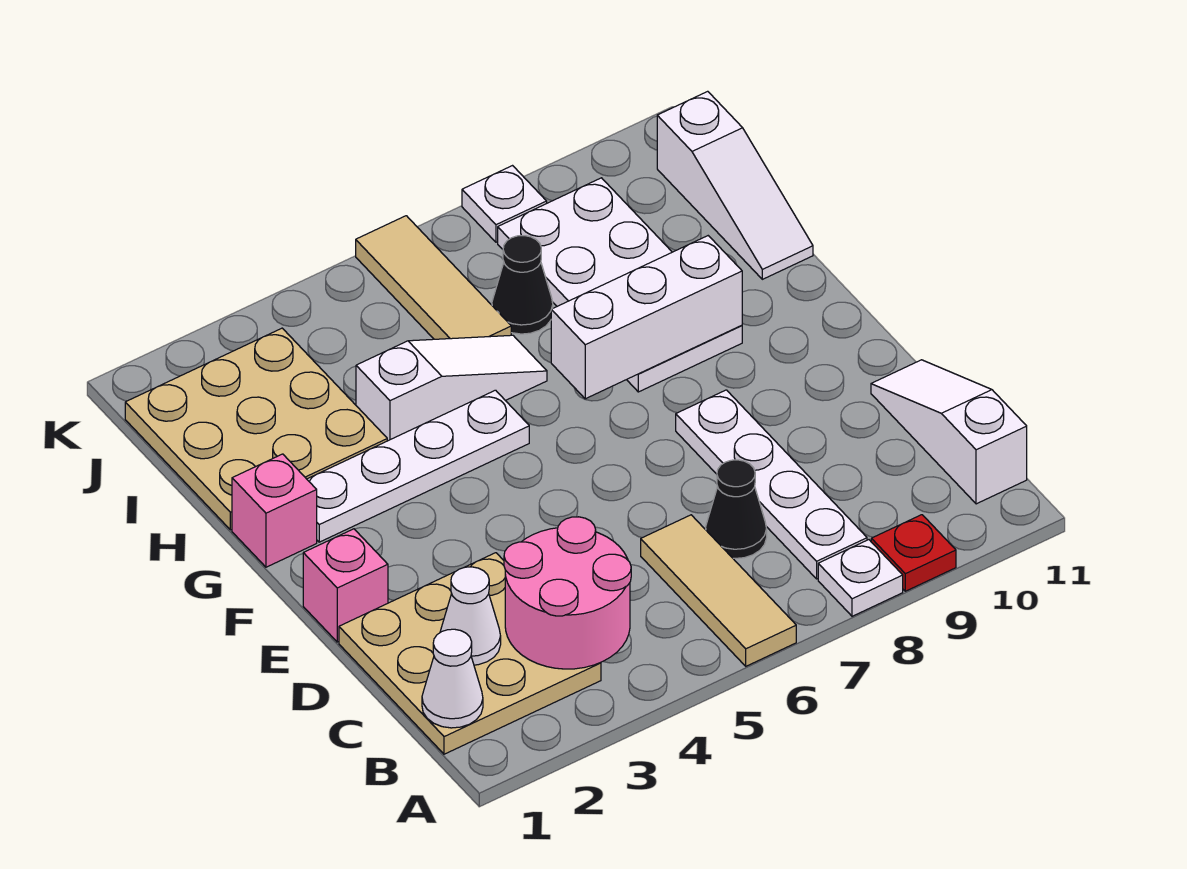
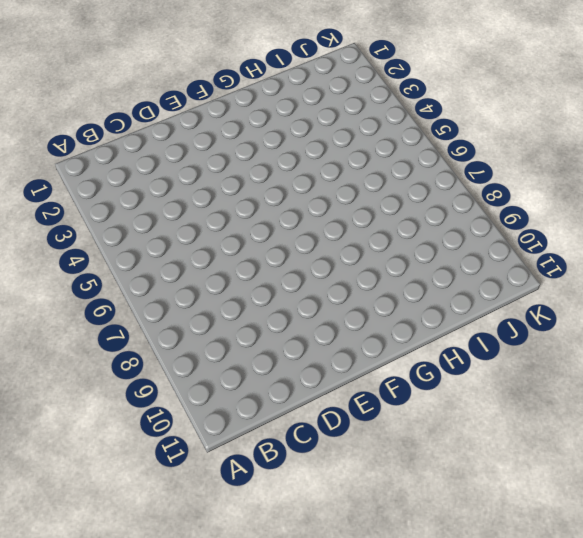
none -> tan tile A6:C6 level 1
none -> white plate A8 level 1
none -> red plate A9 level 1

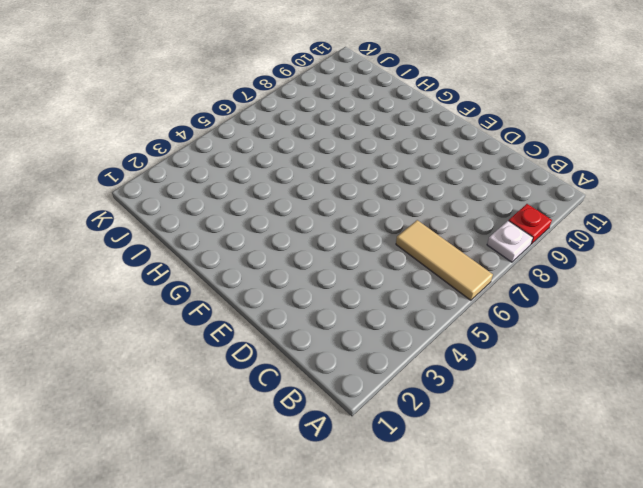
none -> tan plate B1:D3 level 1
none -> white plate B8:E8 level 1
none -> white slope B11:D11 level 1 top B

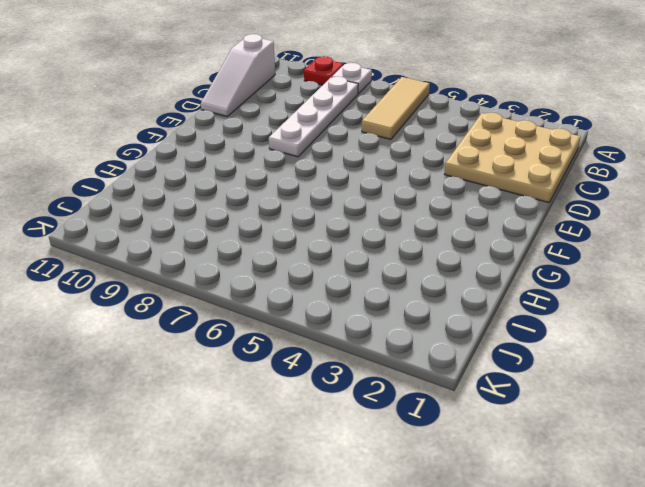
none -> black cone C7 level 1
none -> pink brick E1 level 1
none -> pink brick G1 level 1

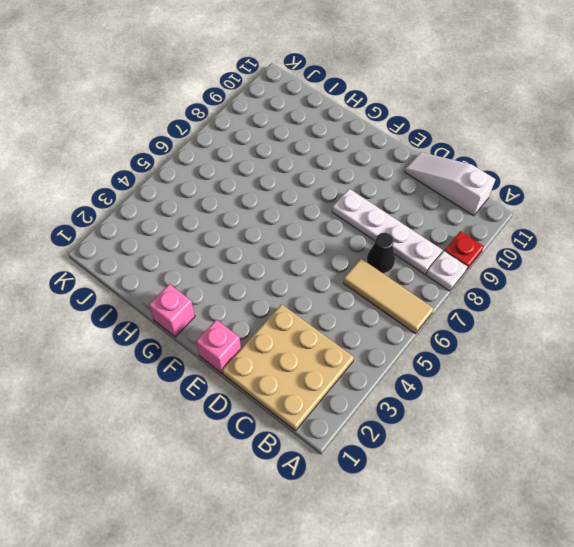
none -> white plate G2:G5 level 1
none -> white plate G8:J9 level 1
none -> tan plate H1:J3 level 1

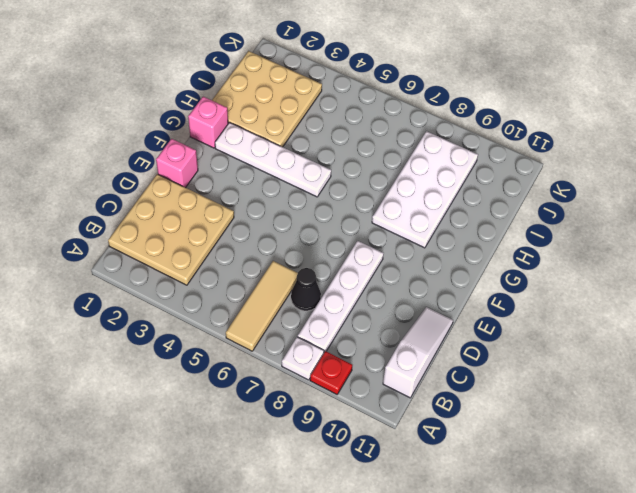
none -> white slope H4:H6 level 1 top 4
none -> white slope H11:J11 level 1 top J
none -> tan tile I6:K6 level 1

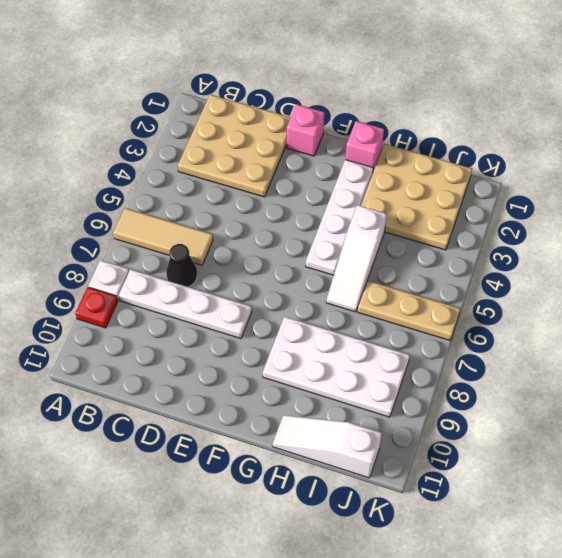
tan plate I6:K6 level 1 -> tan tile I6:K6 level 1
none -> white slope B11:D11 level 1 top B
none -> black cone I7 level 1
none -> white plate K8 level 1

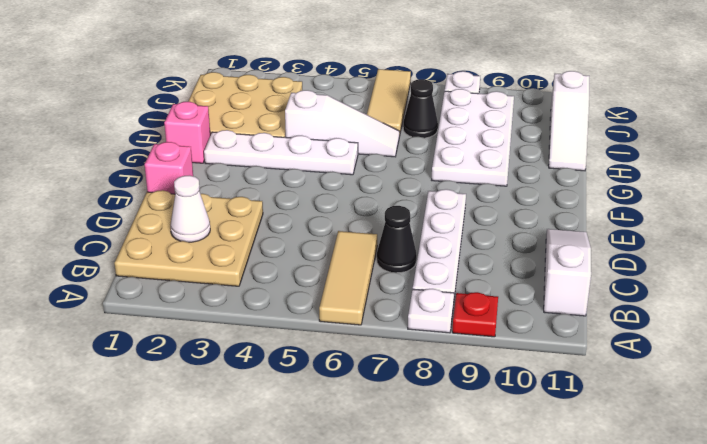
none -> white cone B1 level 2
none -> pink round brick B3:C4 level 2
none -> white brick G7:G9 level 2

